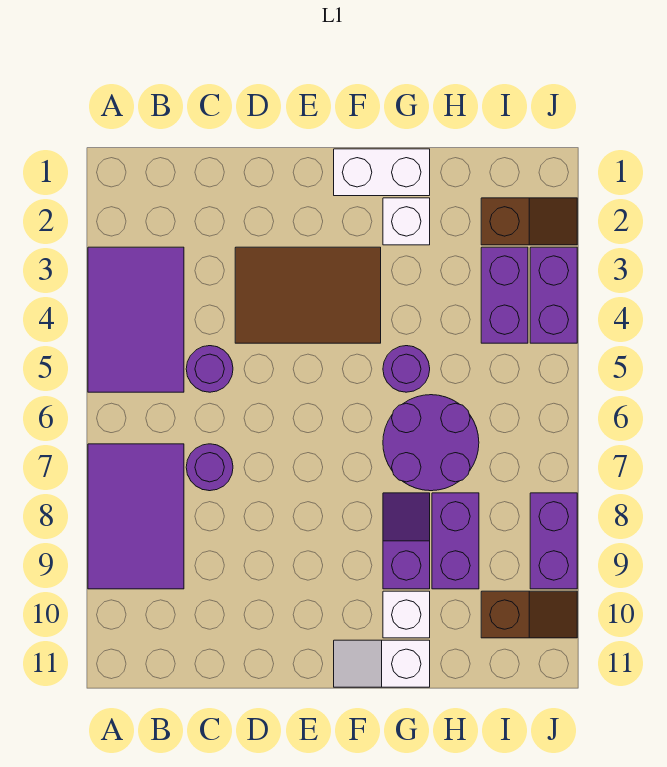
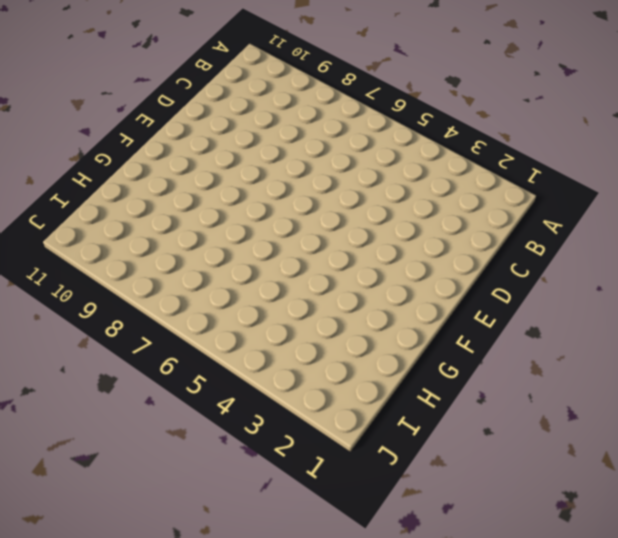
none -> purple tile A3:B5 level 1
none -> purple tile A7:B9 level 1
none -> purple round brick C5 level 1

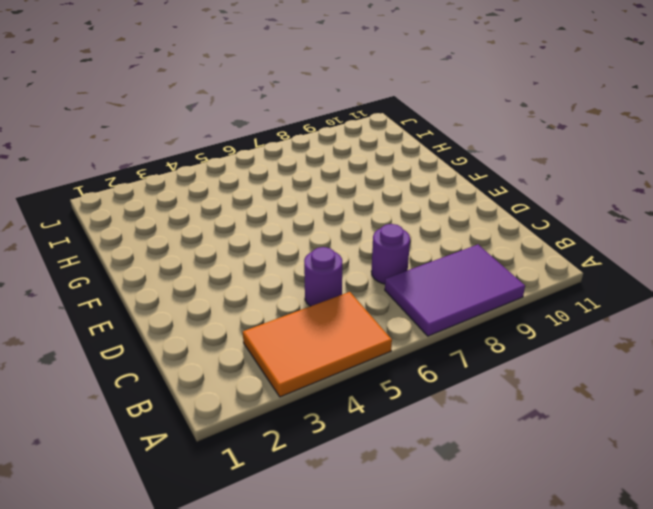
orange tile A3:B5 level 1 -> purple tile A3:B5 level 1
none -> brown tile D3:F4 level 1
none -> white brick F1:G1 level 1
none -> white slope F11:G11 level 1 top G

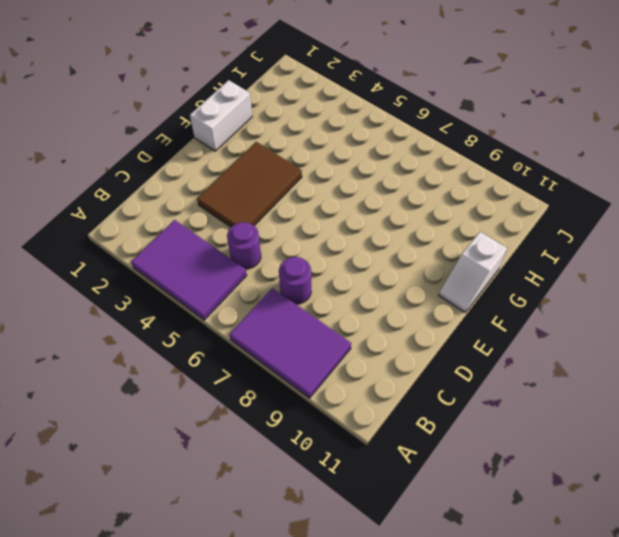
none -> white brick G2 level 1
none -> purple round brick G5 level 1
none -> purple round brick G6:H7 level 1

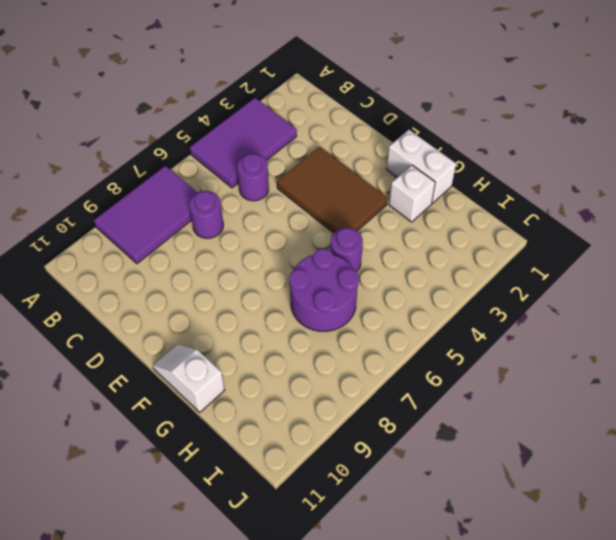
none -> purple slope G8:G9 level 1 top 9
none -> white brick G10 level 1
none -> purple brick H8:H9 level 1

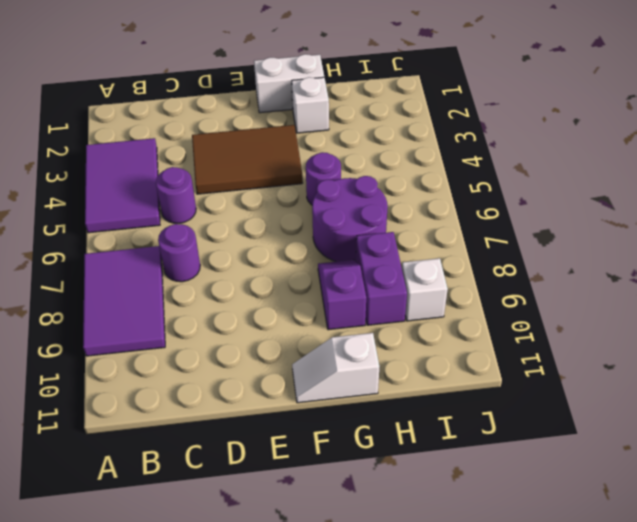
white brick I9 level 1 -> white brick G10 level 1
none -> brown slope I2:J2 level 1 top I
none -> purple brick I3:I4 level 1
none -> brown slope I10:J10 level 1 top I

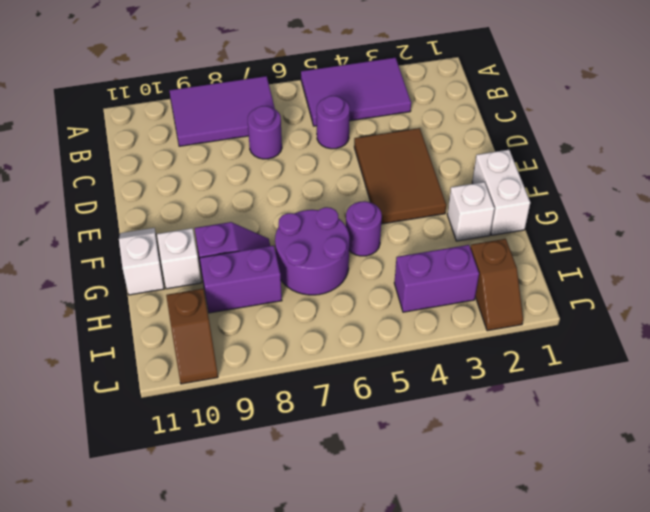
none -> purple brick J3:J4 level 1
none -> purple brick J8:J9 level 1

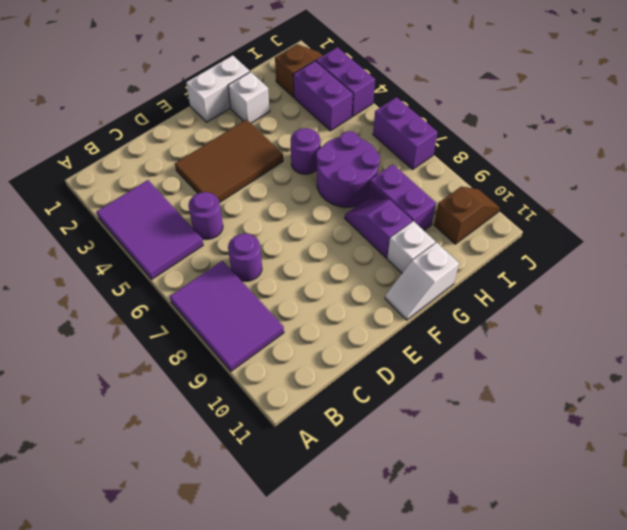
purple brick J6:J7 level 1 -> purple brick J8:J9 level 1

